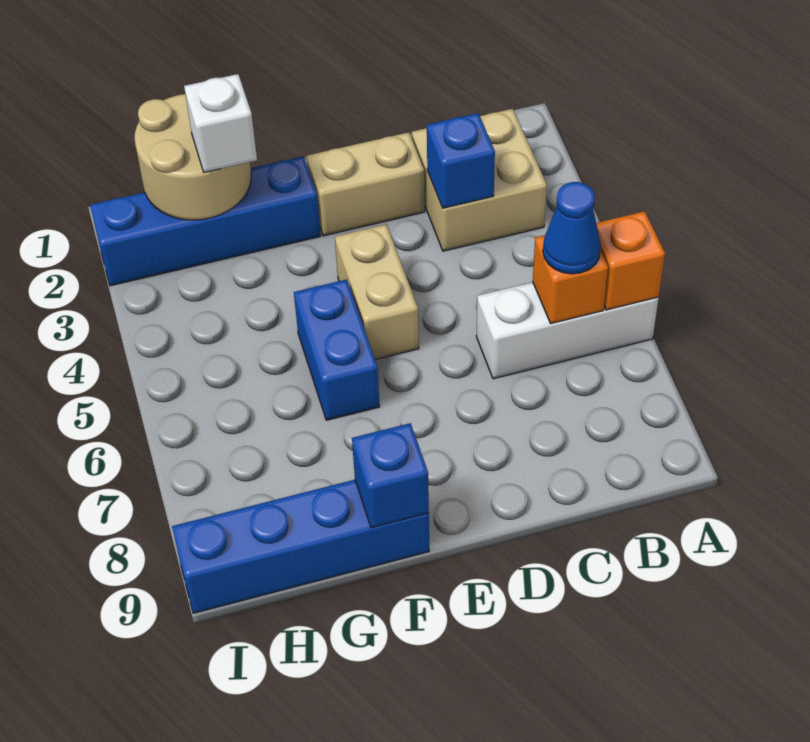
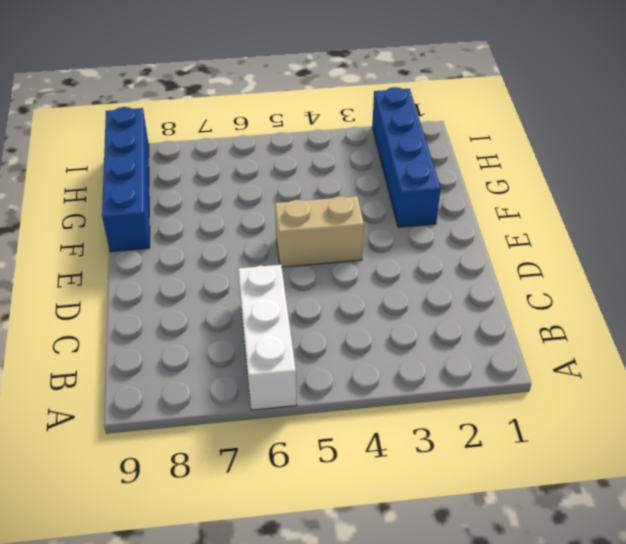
none -> tan brick B2:C3 level 1
none -> tan brick D2:E2 level 1
none -> blue brick F5:F6 level 1

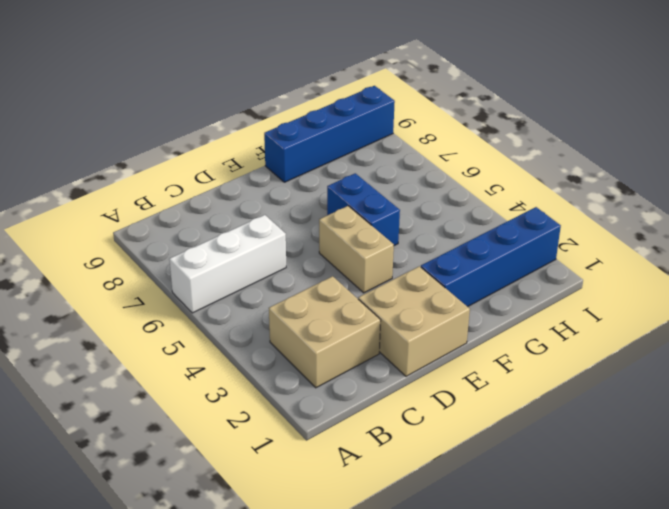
tan brick D1:E2 level 1 -> tan brick D2:E2 level 1
none -> orange brick A6 level 2
none -> orange brick B6 level 2
none -> blue brick C3 level 2

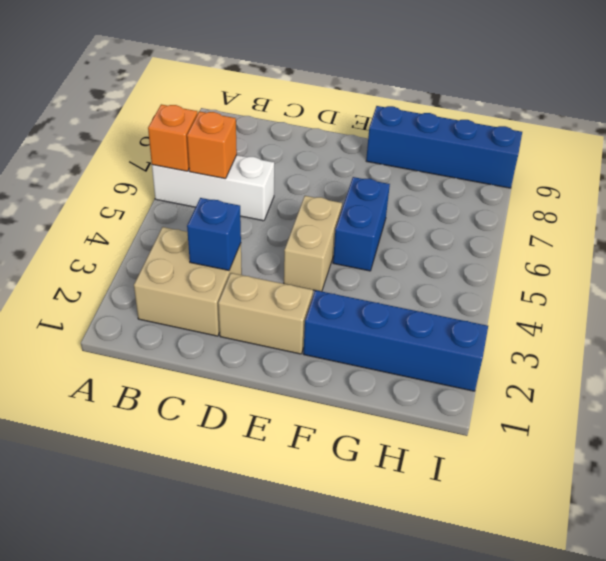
none -> blue brick F9 level 2
none -> tan round brick G1:H2 level 2
none -> blue cone B6 level 3

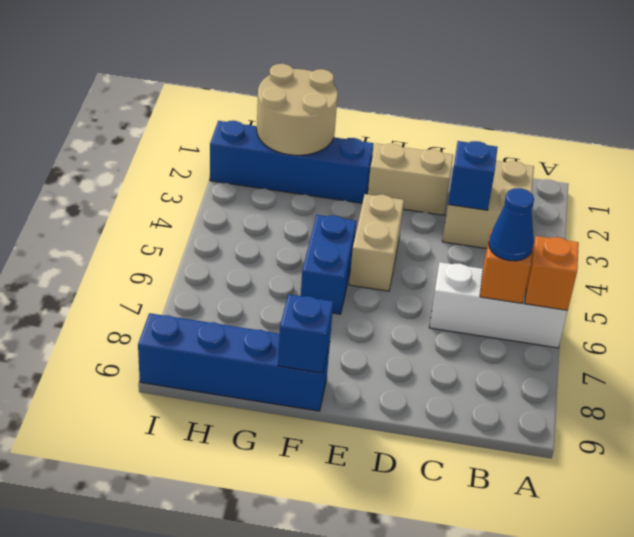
none -> white brick G2 level 3

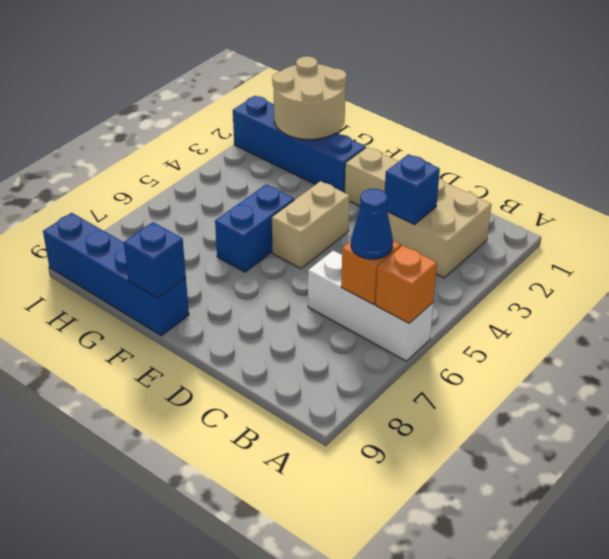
none -> white brick G2 level 3

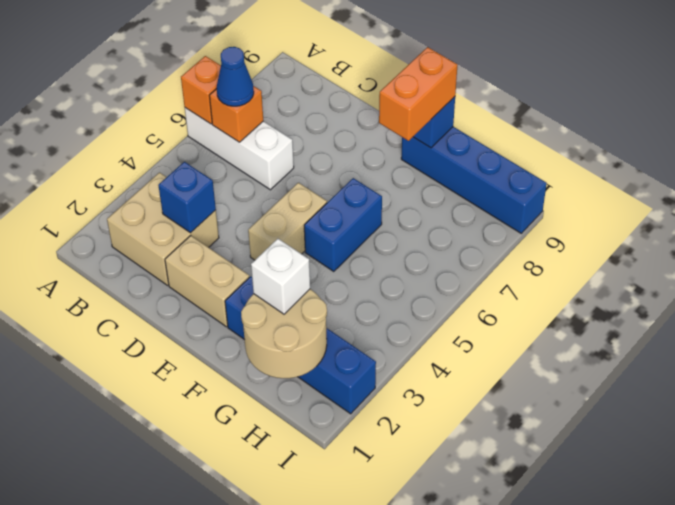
orange brick F8:F9 level 3 -> none

